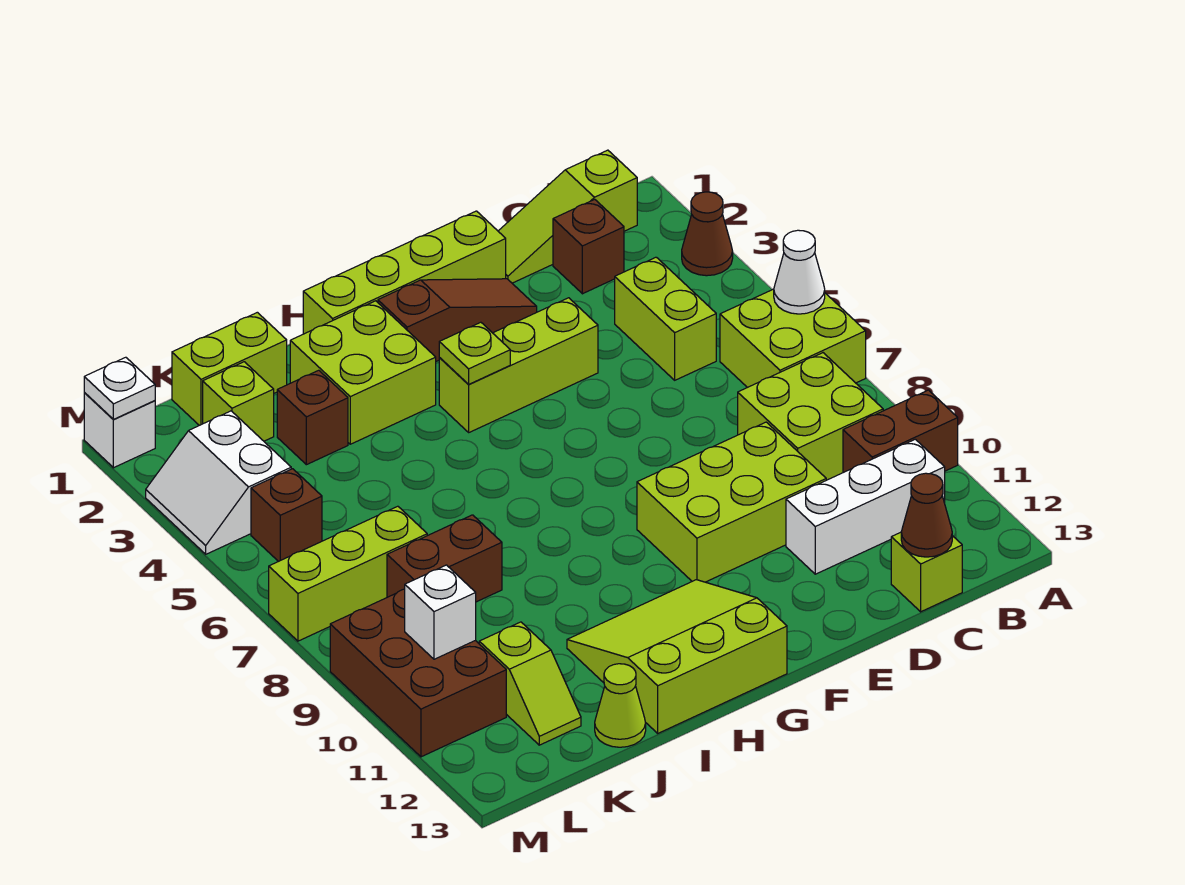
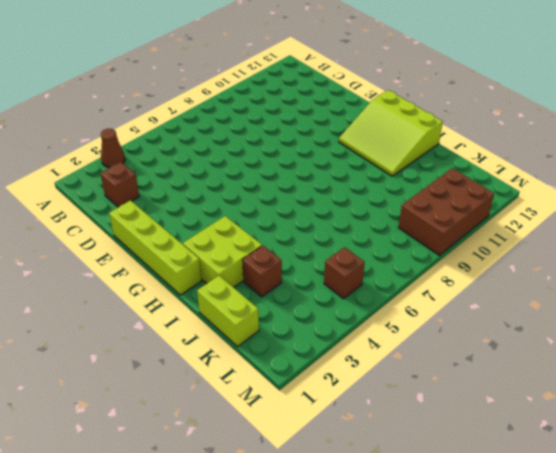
none -> lime brick A6:B7 level 1
none -> brown brick A10:B10 level 1
none -> lime slope B1:D1 level 1 top B
none -> lime brick B8:C9 level 1

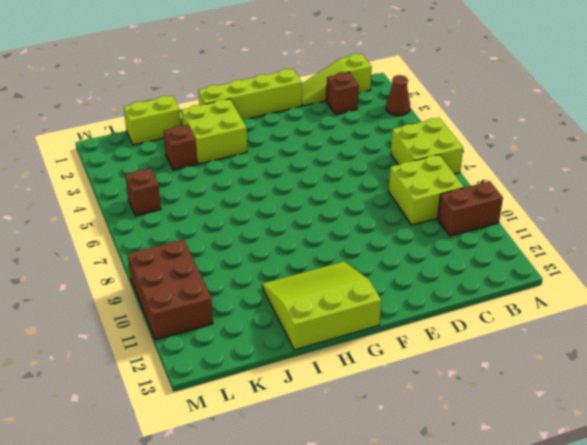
none -> white brick B11:D11 level 1
none -> lime brick C4:C5 level 1
none -> lime brick C13 level 1
none -> lime brick D9:F10 level 1

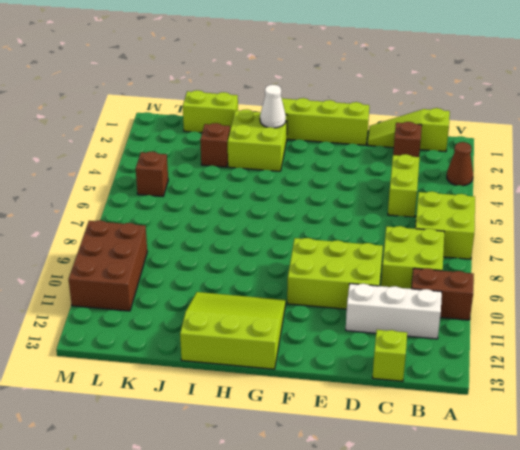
white cone H2 level 2 -> white cone A6 level 2
none -> brown slope E2:G2 level 1 top G
none -> lime brick E4:G4 level 1
none -> brown brick J8:K8 level 1
none -> lime cone J13 level 1

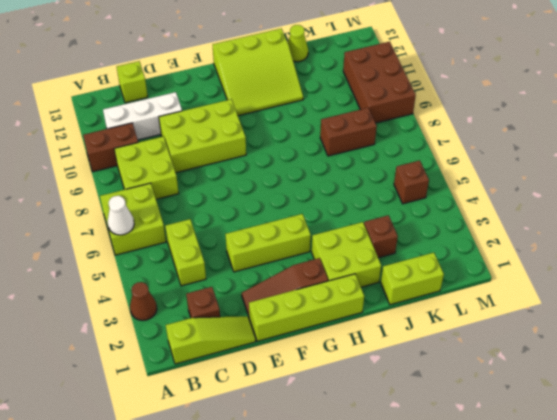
none -> lime brick K2 level 1
none -> lime brick K7:M7 level 1
none -> lime slope K11:K12 level 1 top 11
none -> white slope L3:M4 level 1 top L

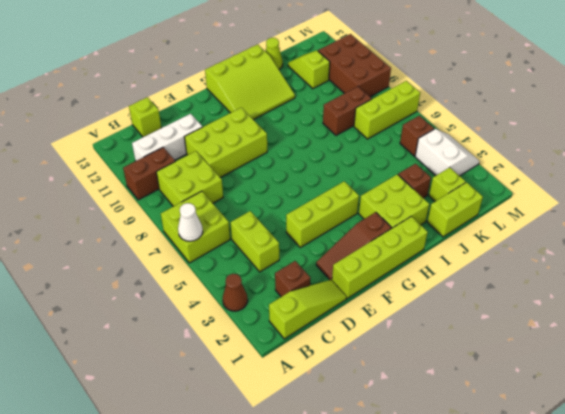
none -> white brick M1 level 1
none -> brown cone C13 level 2
none -> lime plate G4 level 2
none -> white brick L10 level 2

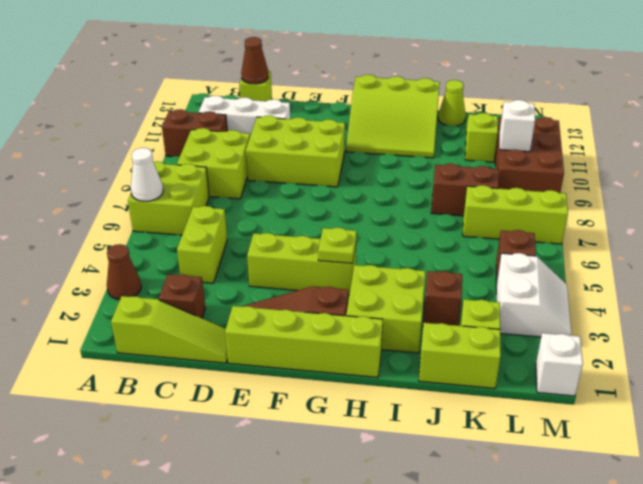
none -> white plate M1 level 2

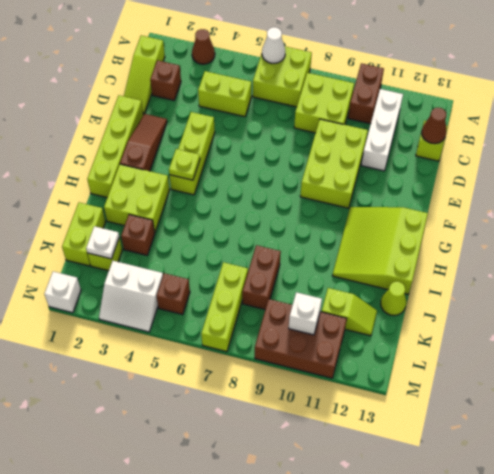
white plate K2 level 2 -> white plate M1 level 2

